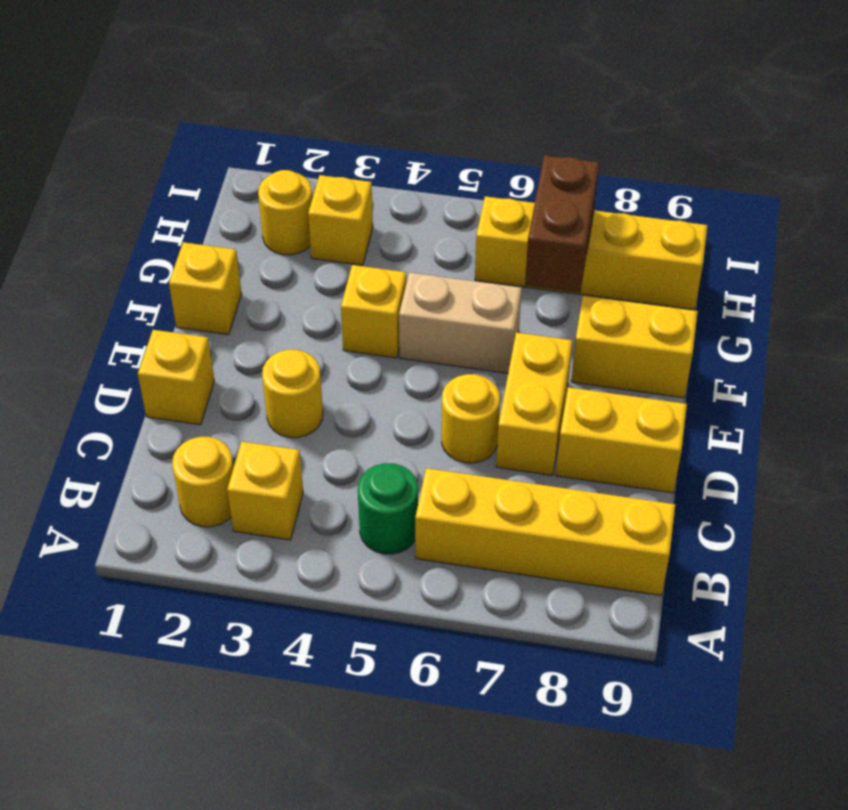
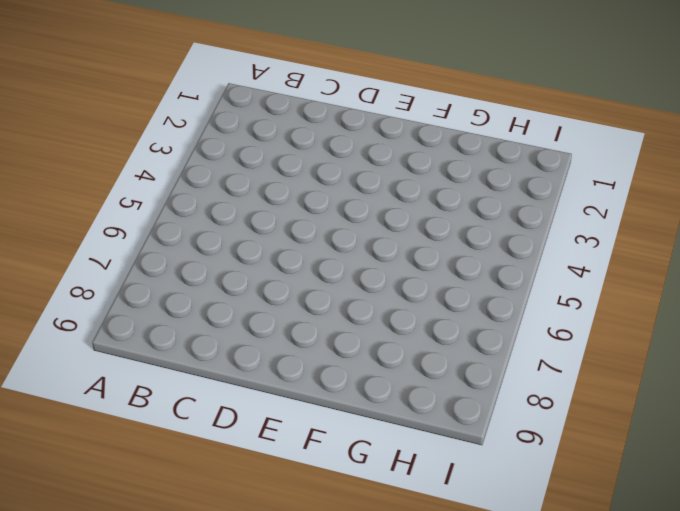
none -> yellow round brick B2 level 1
none -> yellow brick B3 level 1
none -> green round brick B5 level 1

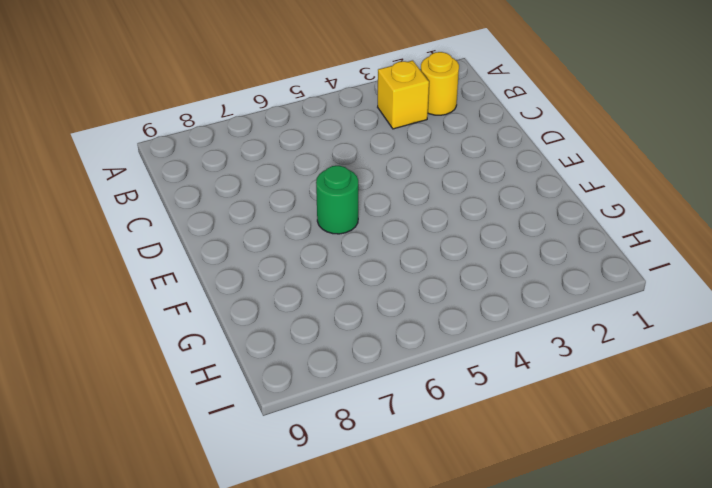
green round brick E6 level 1 -> green round brick B5 level 1
none -> yellow brick B6:B9 level 1
none -> yellow brick D1 level 1
none -> yellow round brick D3 level 1

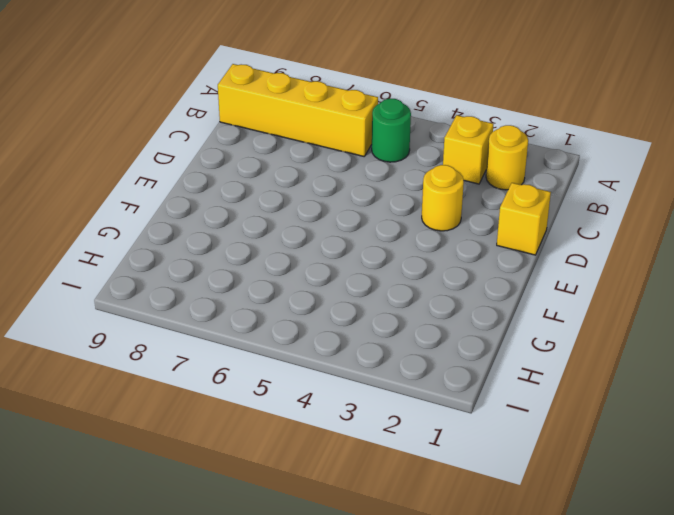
none -> yellow round brick D6 level 1
none -> yellow brick D7:E7 level 1
none -> yellow brick D8:D9 level 1

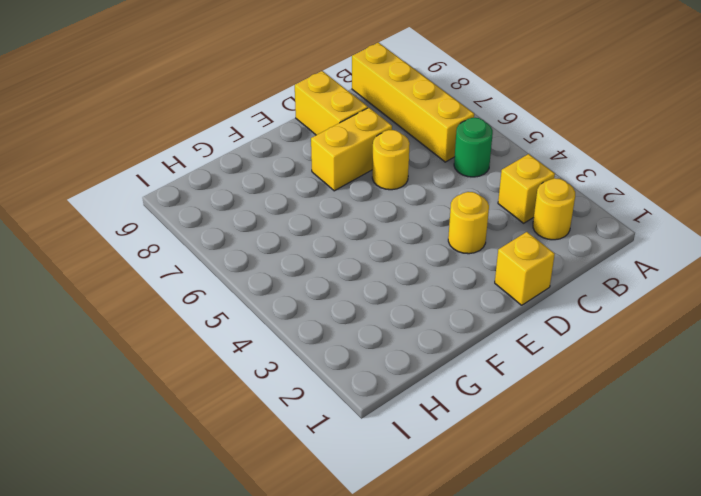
none -> yellow brick F1 level 1
none -> yellow brick F4 level 1
none -> tan brick F5:F6 level 1

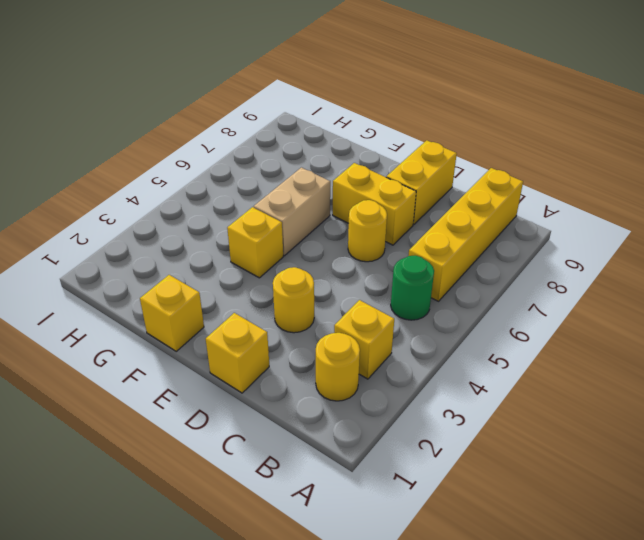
none -> yellow brick F8:F9 level 1
none -> yellow round brick H2 level 1
none -> yellow brick H3 level 1

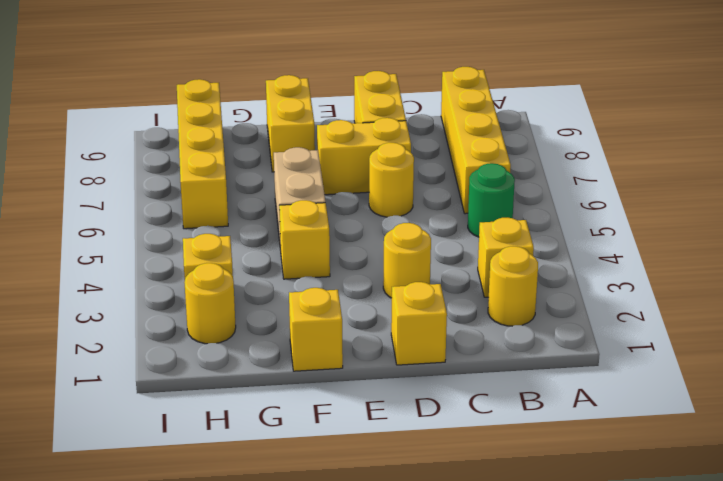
none -> brown brick G7:H7 level 2

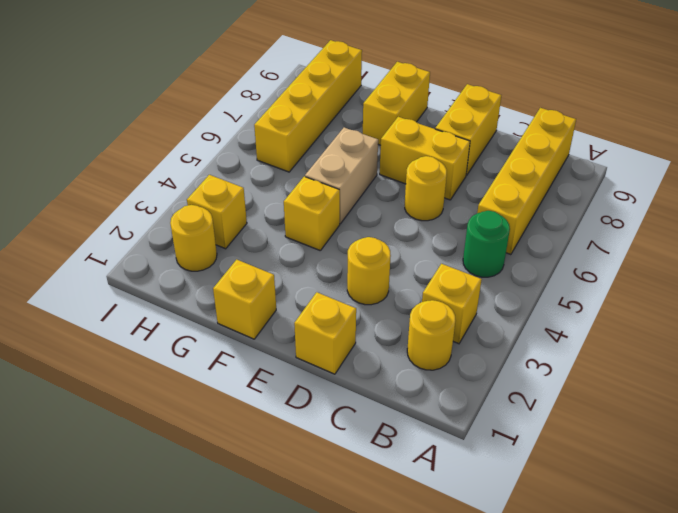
none -> brown brick G7:H7 level 2

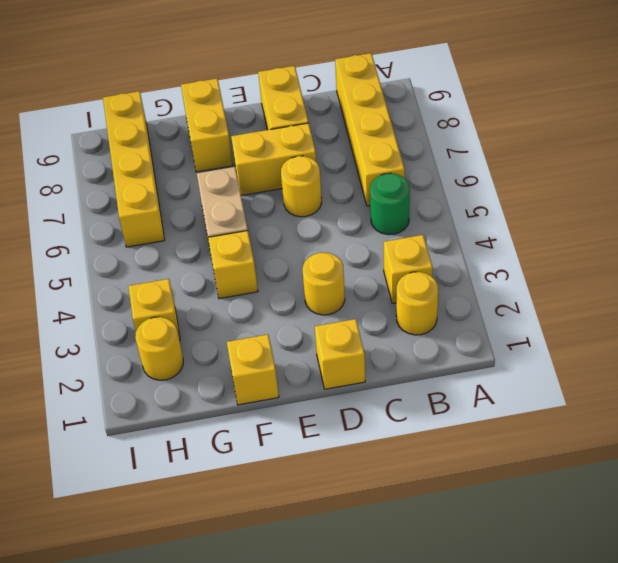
none -> brown brick G7:H7 level 2

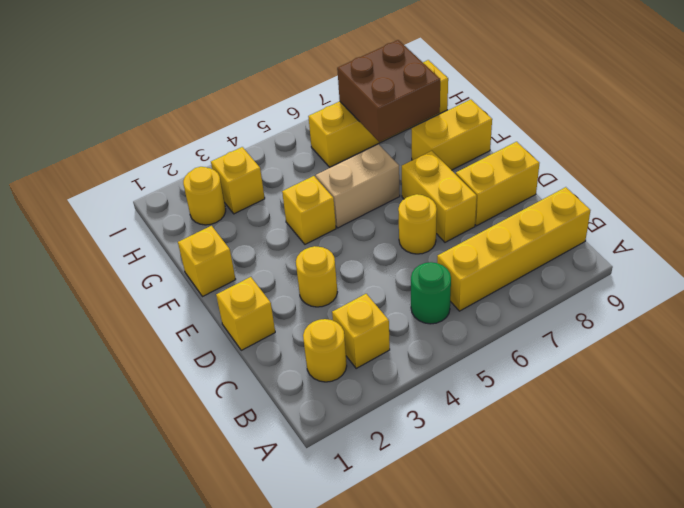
brown brick G7:H8 level 2 -> brown brick G7:H7 level 2

